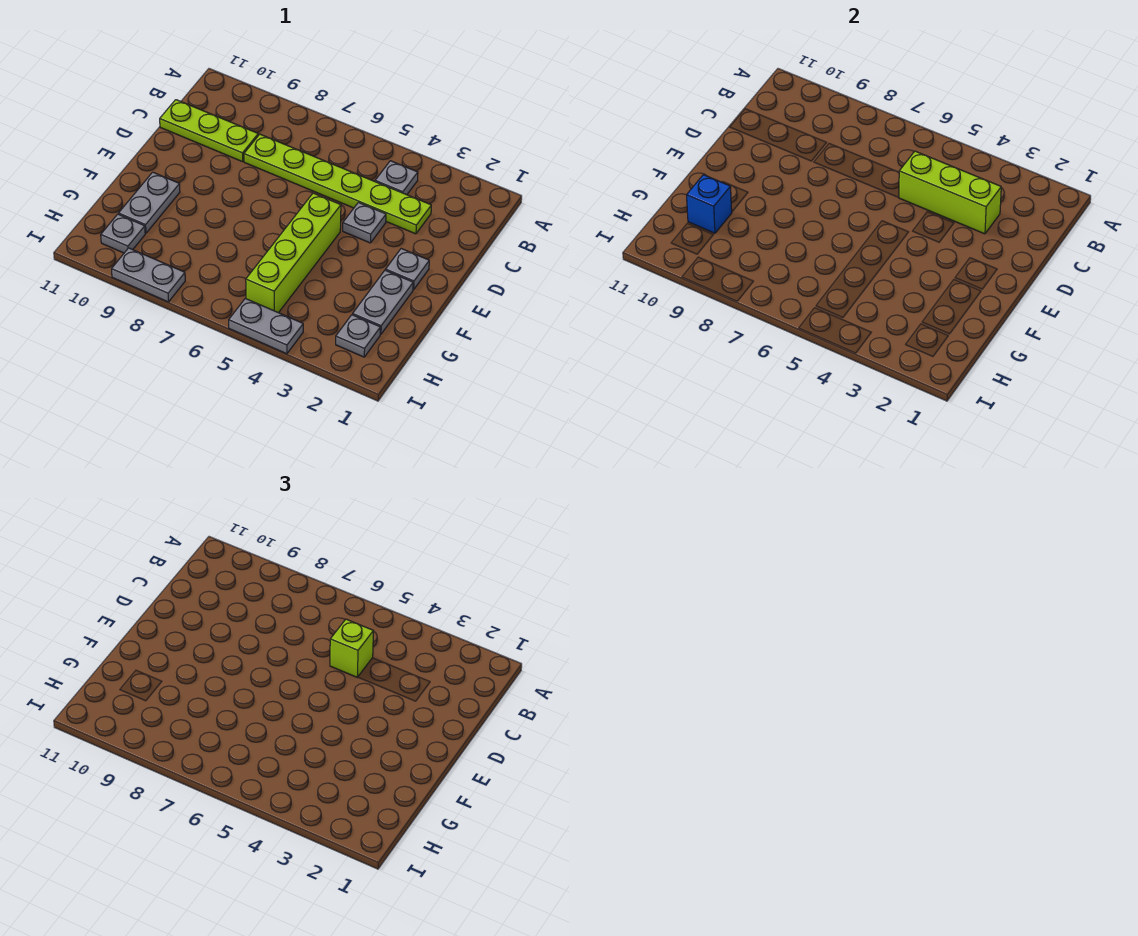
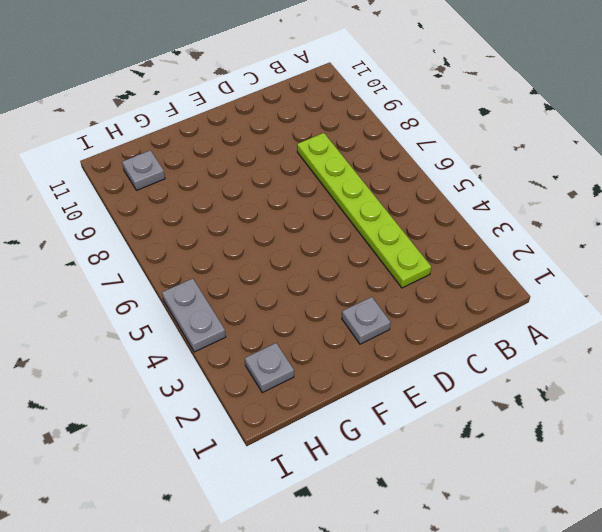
none -> grey plate B4 level 1
none -> lime plate C9:C11 level 1
none -> grey plate D4 level 1

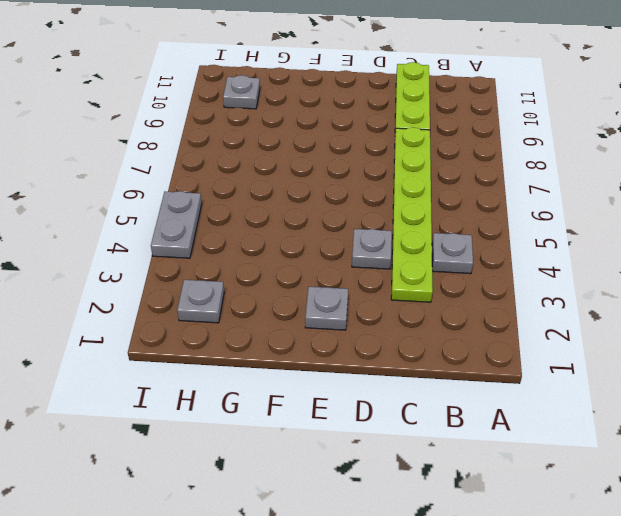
none -> lime brick E5:H5 level 1
none -> grey plate F2:G2 level 1
none -> grey plate F10:G10 level 1

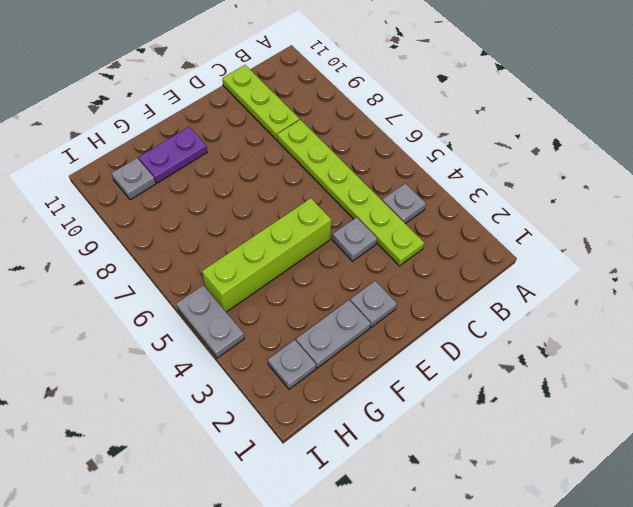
purple plate F10:G10 level 1 -> grey plate F10:G10 level 1
none -> grey plate I8:I9 level 1
none -> lime brick C3:C5 level 2
none -> blue brick G10 level 2

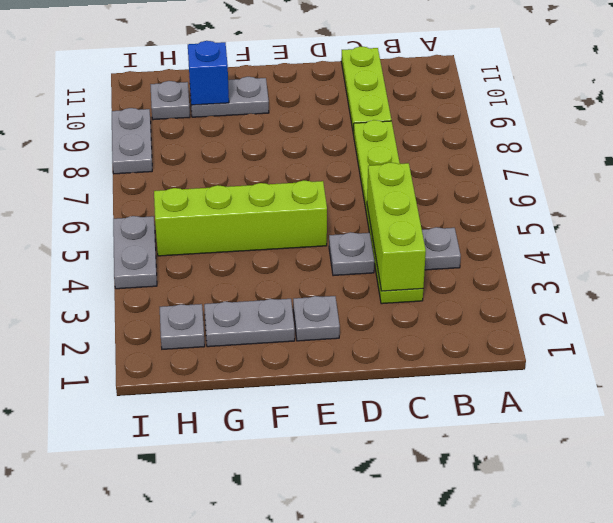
none -> lime brick C5 level 3

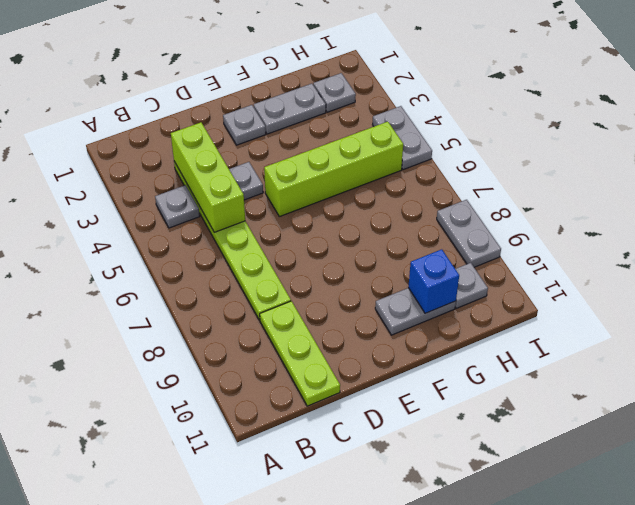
none -> lime brick C5 level 3

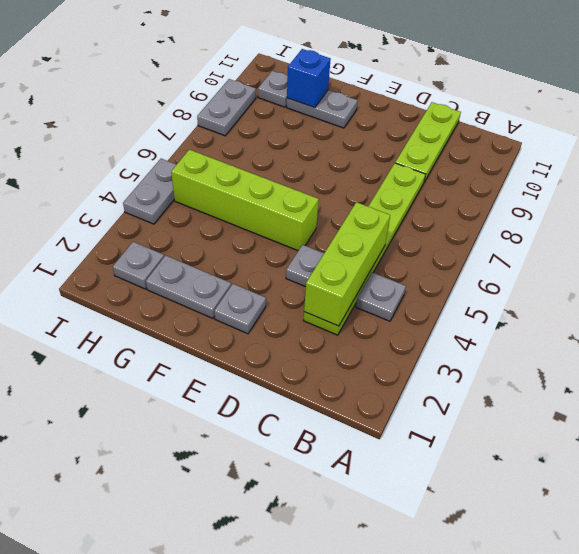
none -> lime brick C5 level 3

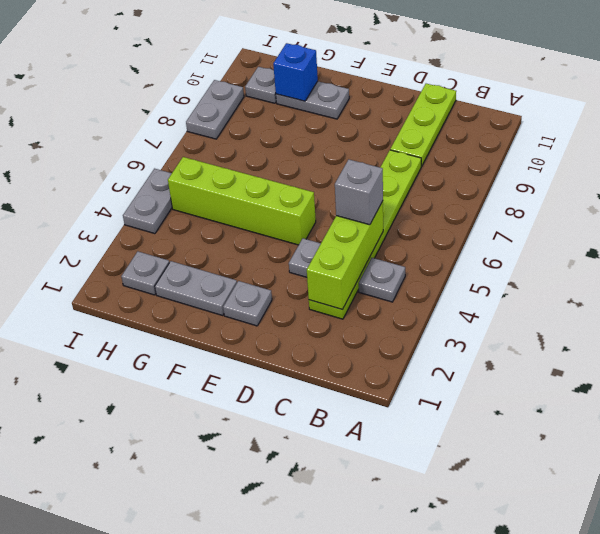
grey brick C5 level 3 -> lime brick C5 level 3

